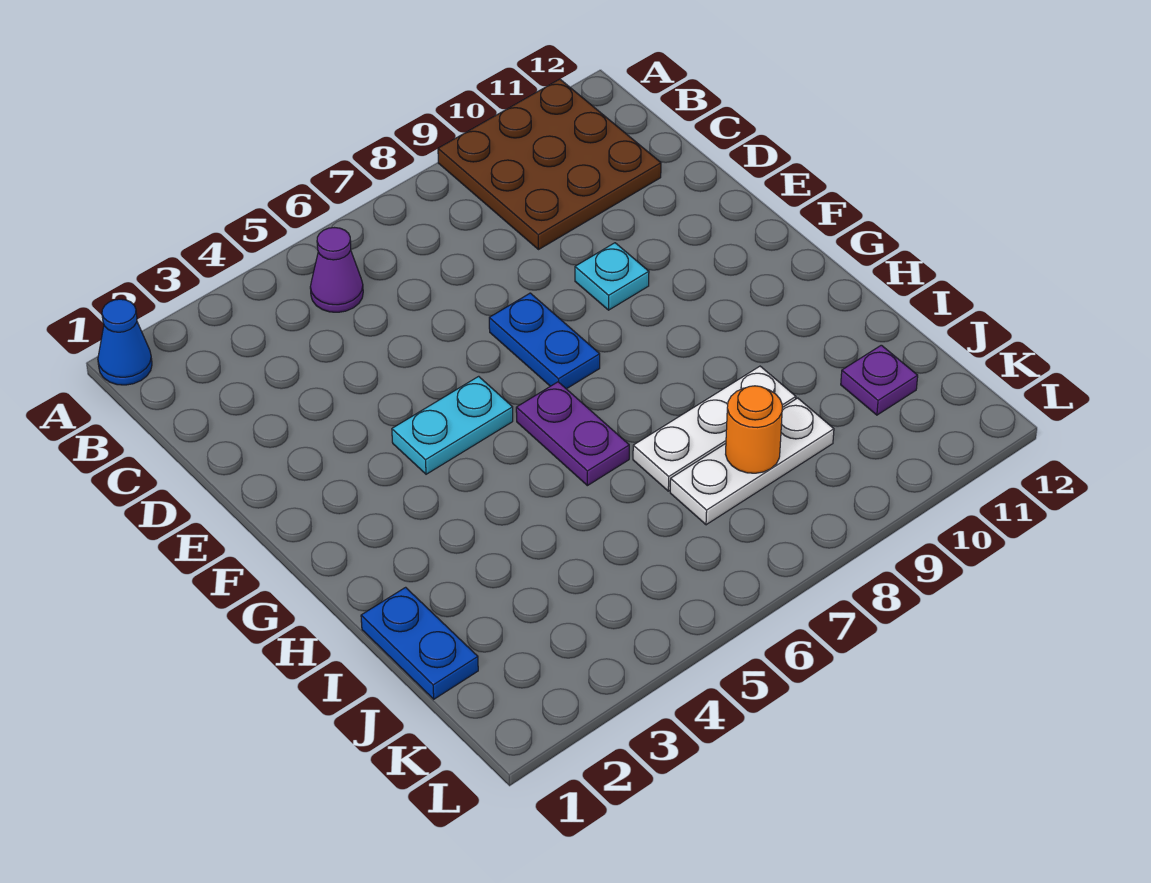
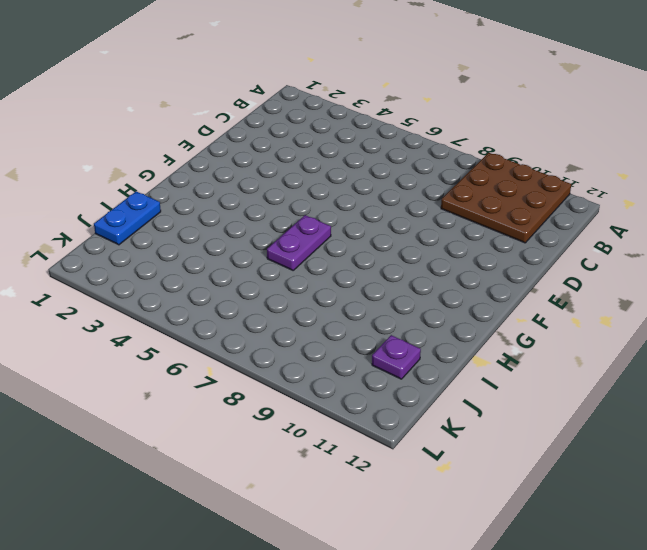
none -> blue cone A1 level 1
none -> purple cone B5 level 1
none -> blue plate E7:F7 level 1

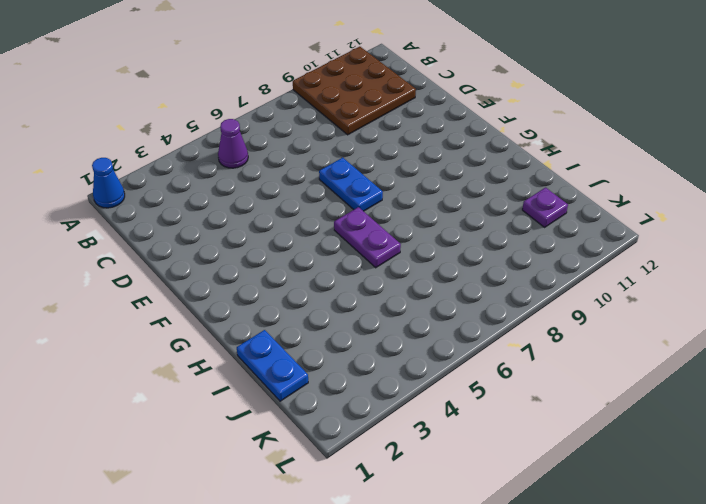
none -> cyan plate E9 level 1
none -> cyan plate F4:F5 level 1
none -> white plate I7:I9 level 1

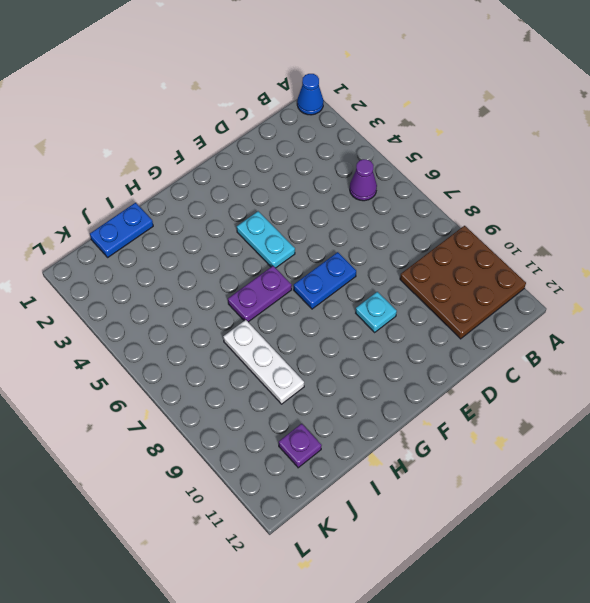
none -> white plate J7:J9 level 1
none -> orange round brick J8 level 2

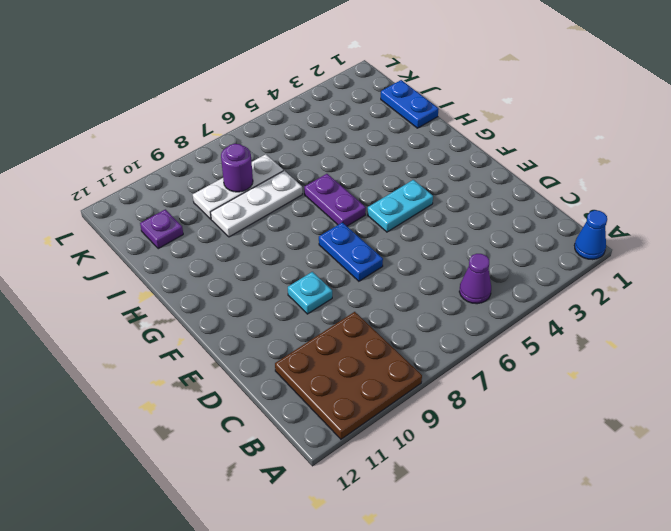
purple round brick J8 level 2 -> orange round brick J8 level 2

